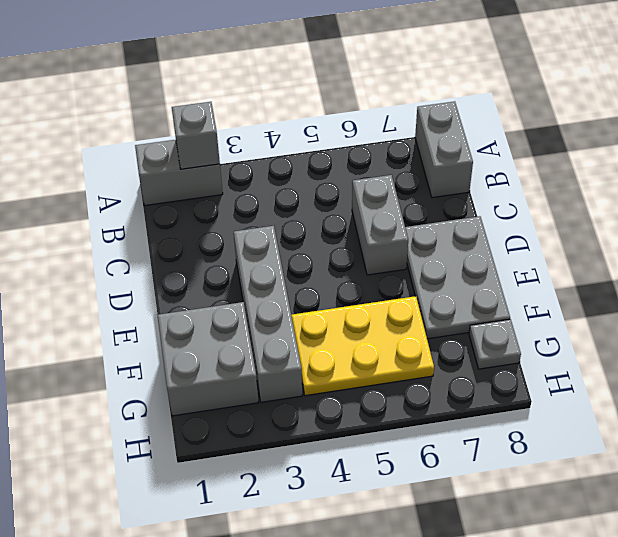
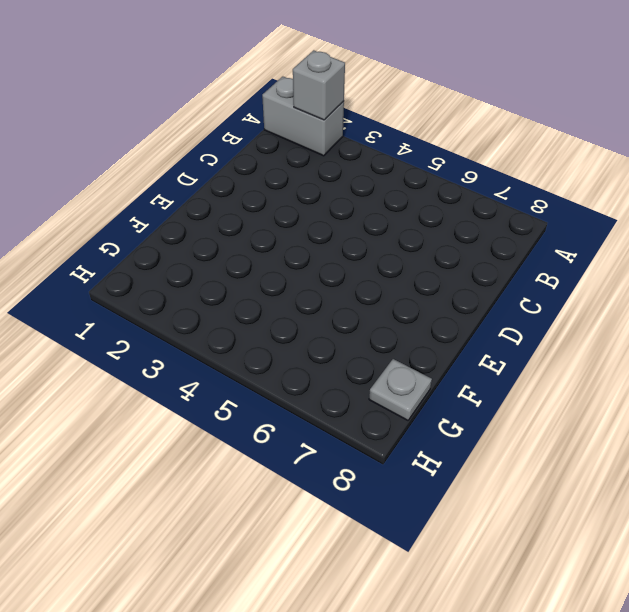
none -> grey brick A8:B8 level 1
none -> grey brick C6:D6 level 1

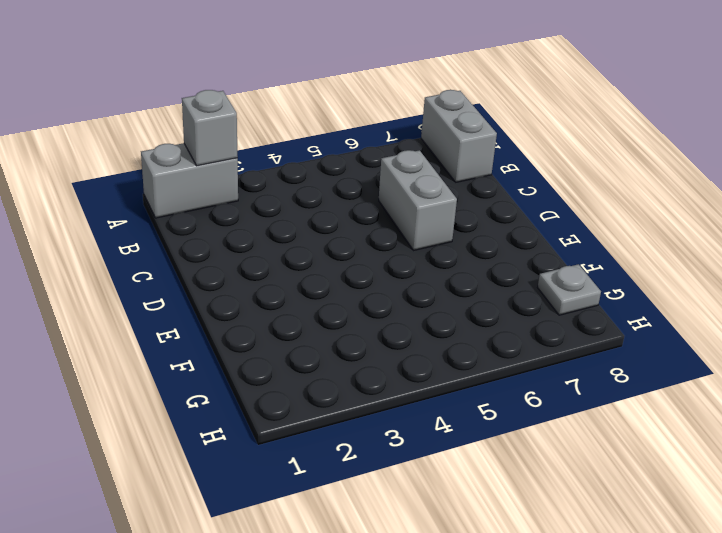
none -> grey brick D3:G3 level 1
none -> grey plate D7:F8 level 1

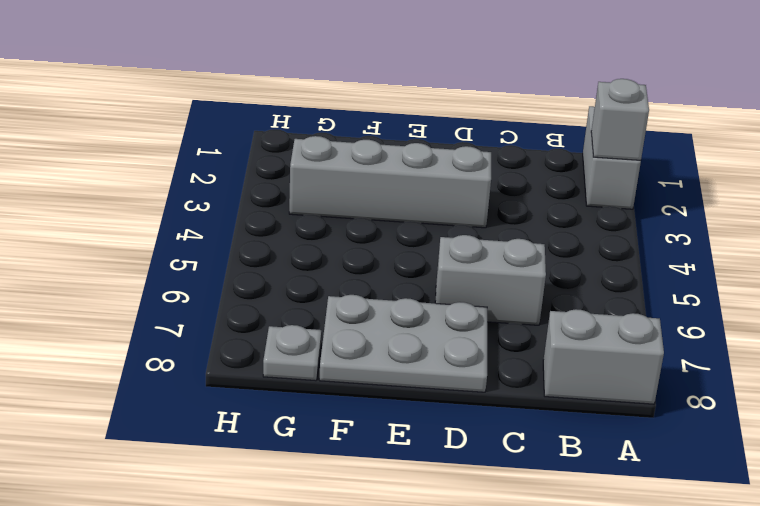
none -> grey brick F1:G2 level 1
none -> yellow plate F4:G6 level 1

